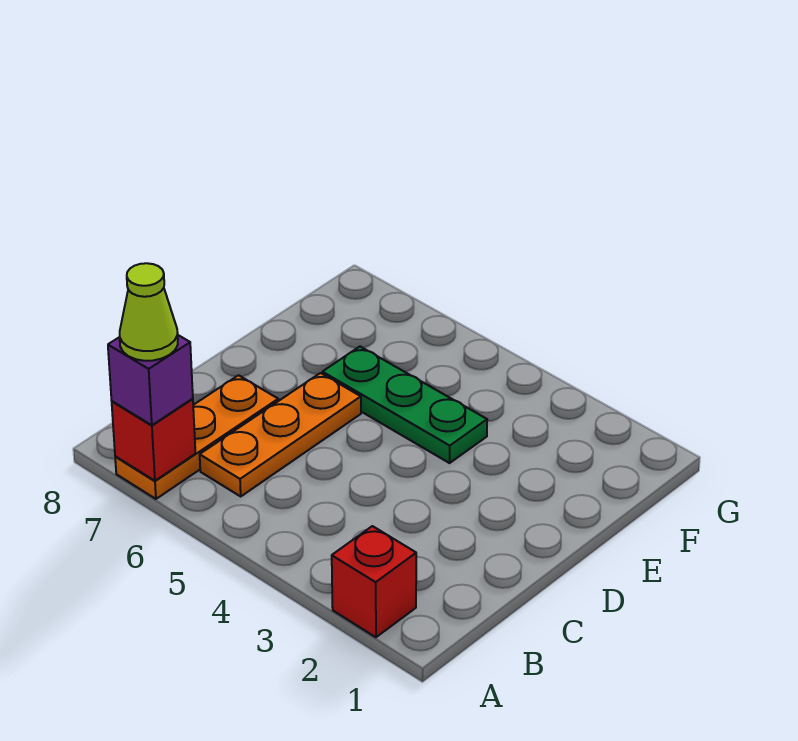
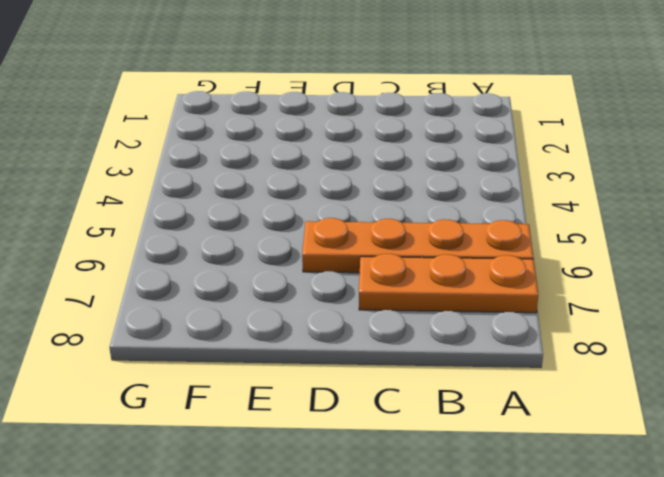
orange plate A6:D6 level 1 -> orange plate B6:D6 level 1
none -> red brick A2 level 1
none -> green plate E4:E6 level 1

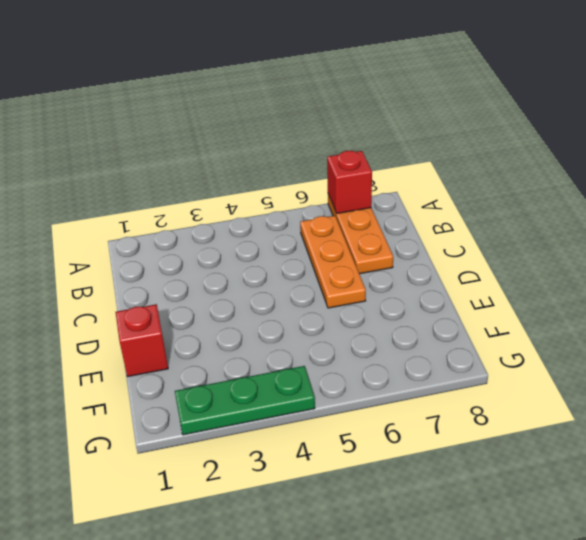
red brick E1 level 1 -> red brick A2 level 1
green plate G2:G4 level 1 -> green plate E4:E6 level 1
none -> purple brick A7 level 3
none -> lime cone A7 level 4

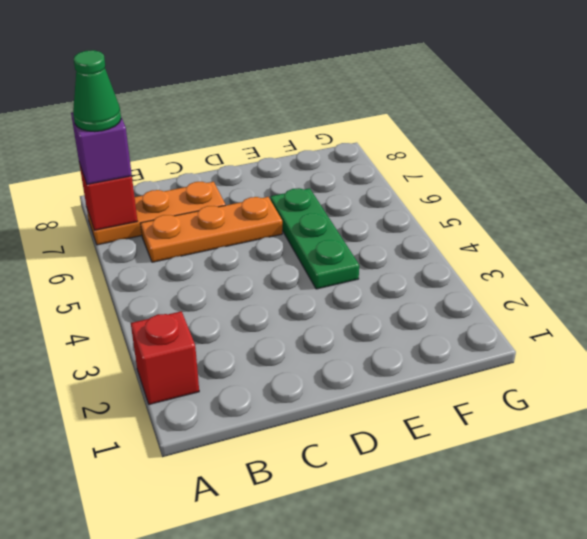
green cone A7 level 4 -> lime cone A7 level 4

